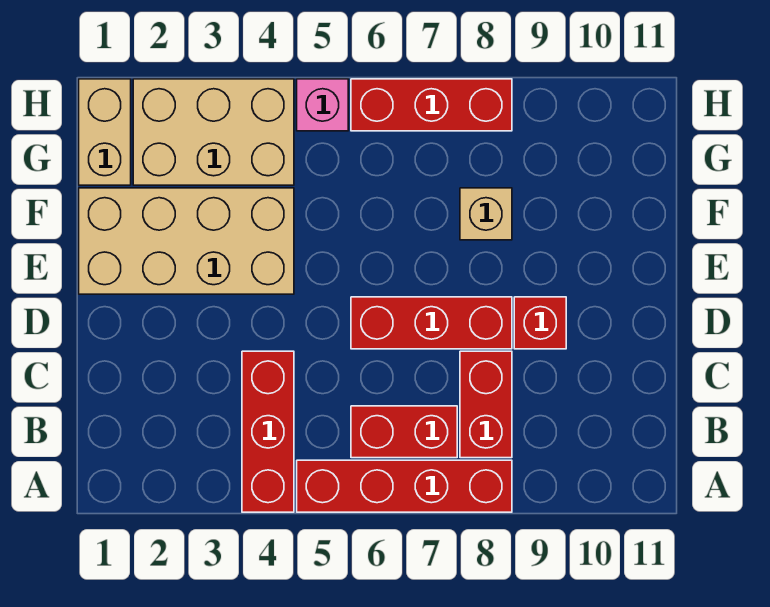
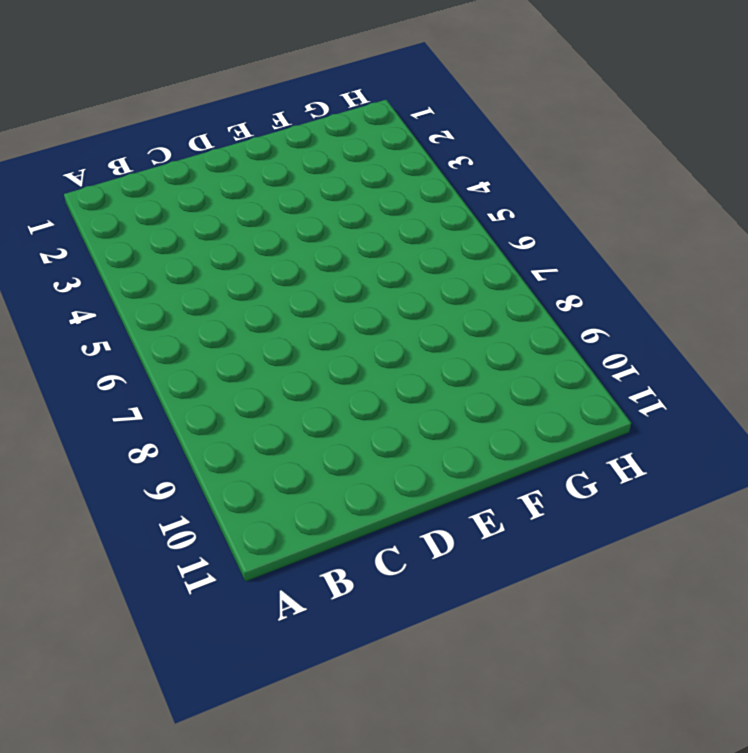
none -> red brick A4:C4 level 1
none -> red brick A5:A8 level 1
none -> red brick B6:B7 level 1

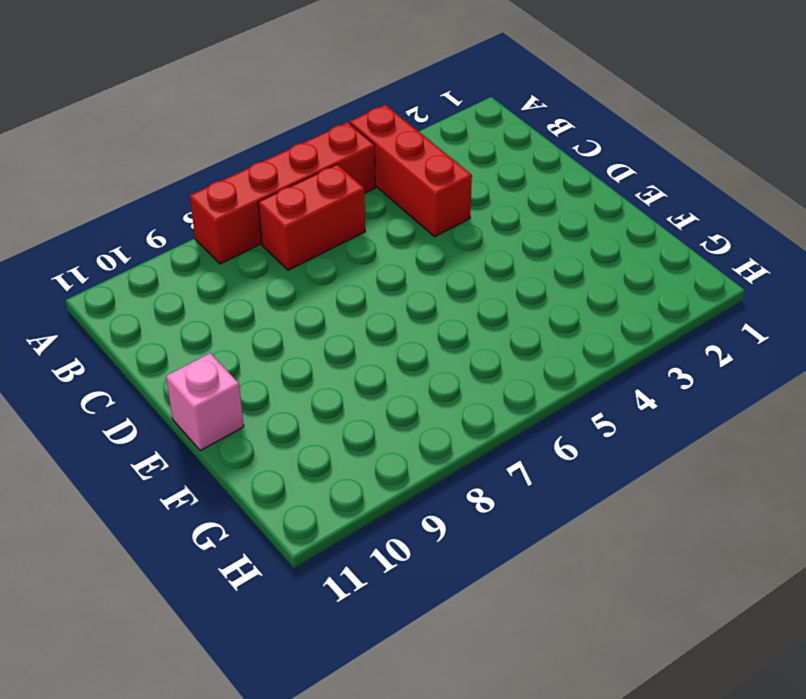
pink brick E11 level 1 -> pink brick H5 level 1
none -> red brick B8:C8 level 1
none -> red brick D6:D8 level 1
none -> red brick D9 level 1

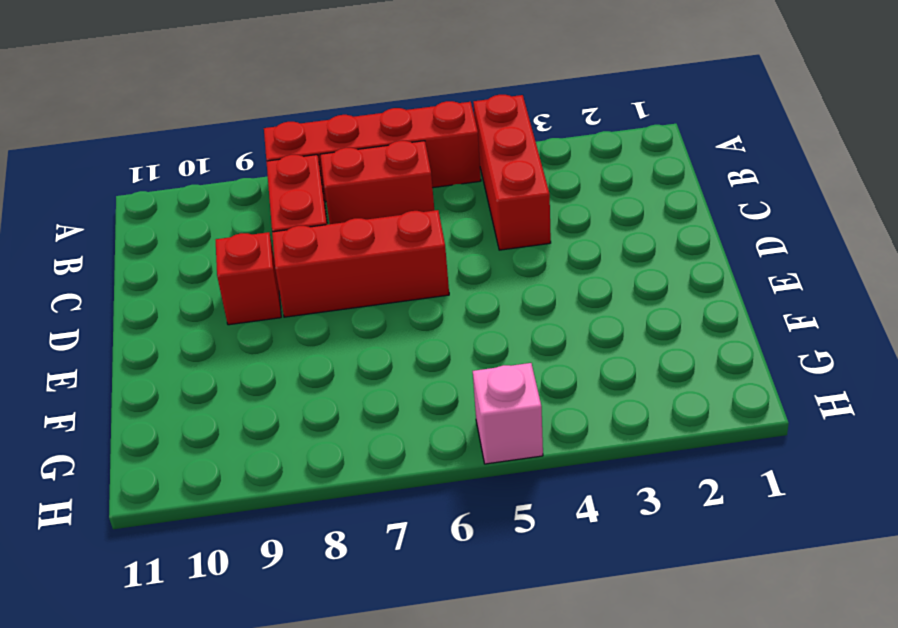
none -> tan brick E1:F4 level 1
none -> tan brick F8 level 1
none -> tan brick G1:H1 level 1

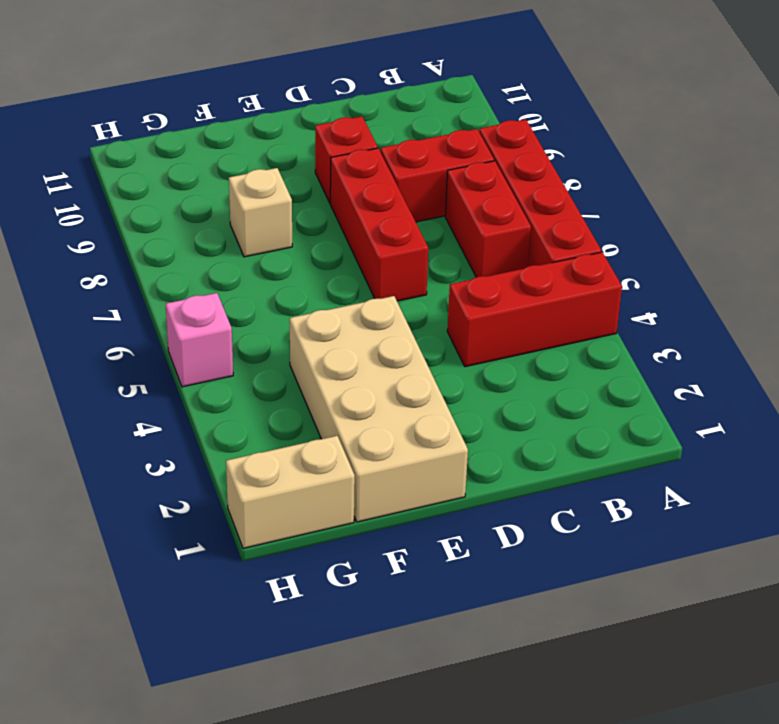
none -> tan brick G2:H4 level 1
none -> red brick H6:H8 level 1

